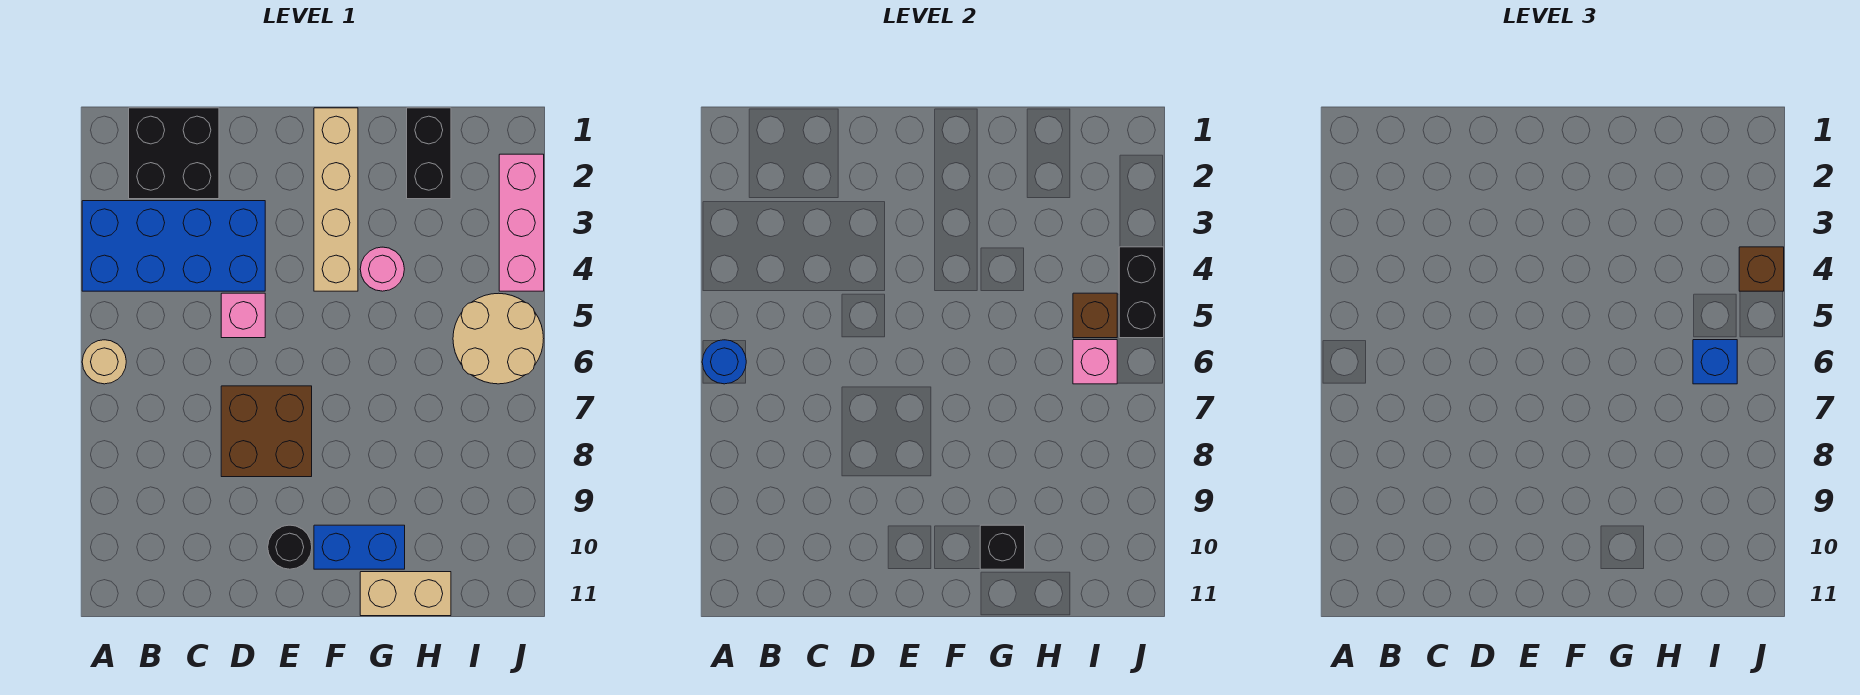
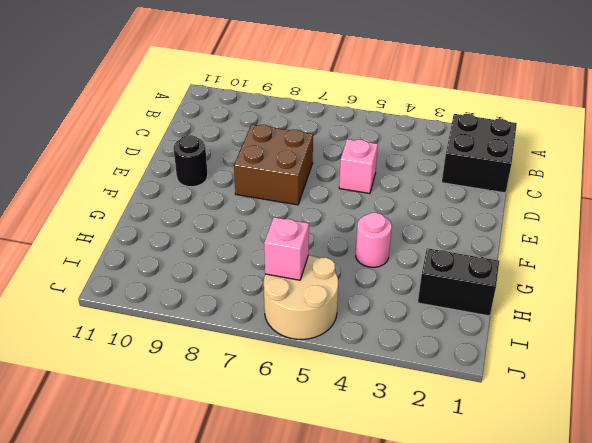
none -> blue brick A3:D4 level 1
none -> tan round brick A6 level 1
none -> tan brick F1:F4 level 1

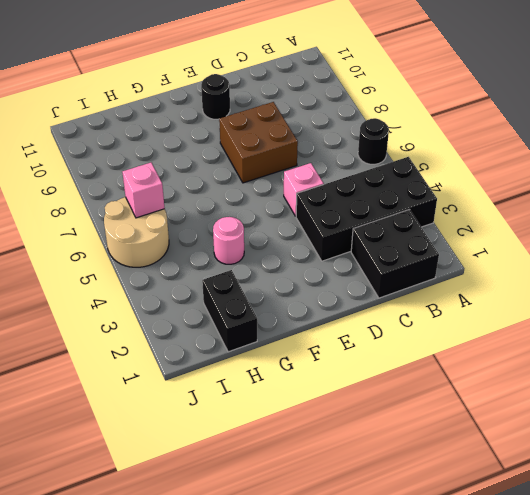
black brick A3:D4 level 1 -> blue brick A3:D4 level 1
black round brick A6 level 1 -> tan round brick A6 level 1
none -> tan brick F1:F4 level 1
none -> blue brick F10:G10 level 1
none -> tan brick G11:H11 level 1

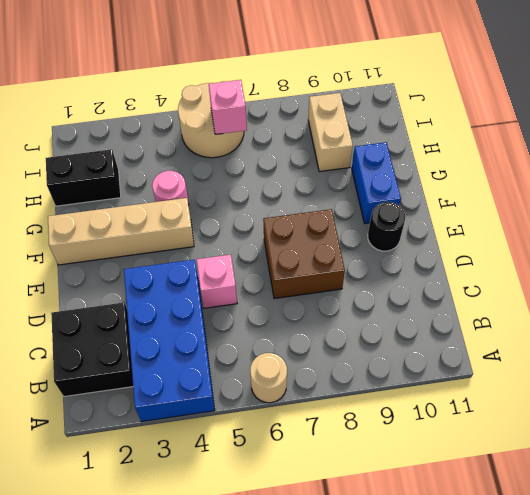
tan brick H9:I9 level 1 -> tan brick G11:H11 level 1
none -> pink brick J2:J4 level 1
none -> blue round brick A6 level 2
none -> black brick G10 level 2

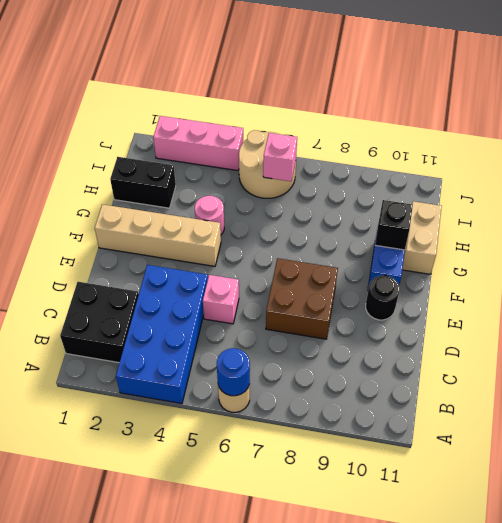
none -> brown brick I5 level 2
none -> black brick J4:J5 level 2
none -> blue brick I6 level 3

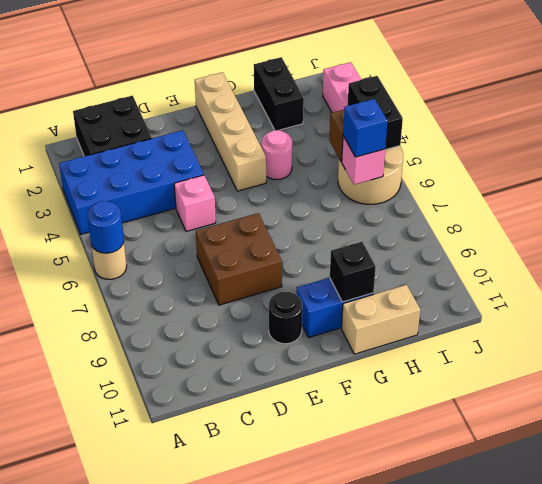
none -> brown brick J4 level 3

